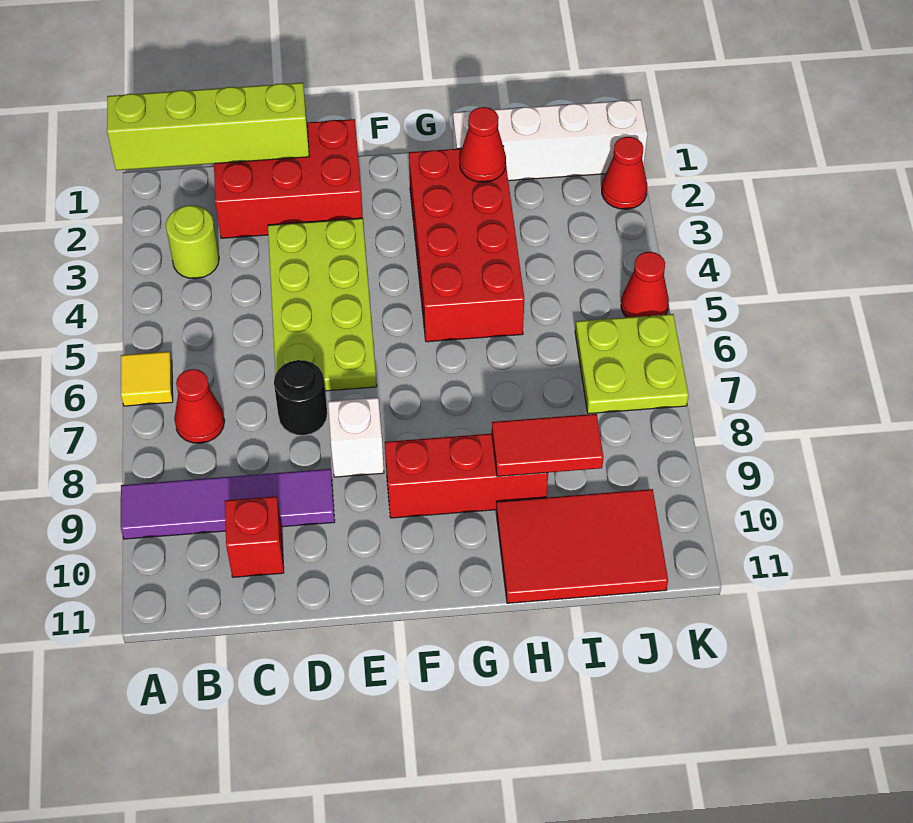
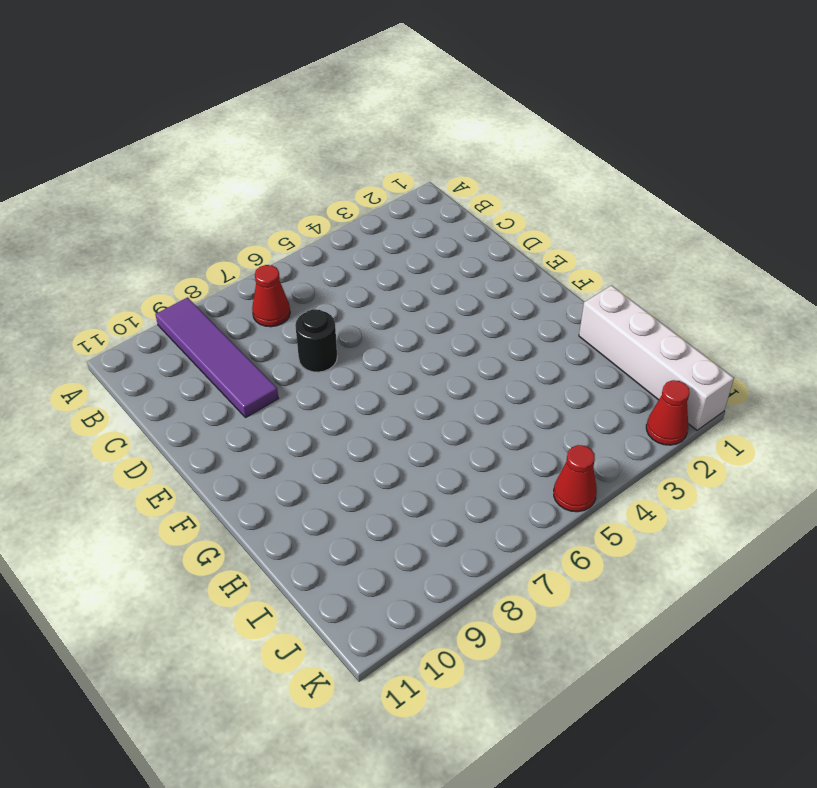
none -> yellow tile A6 level 1
none -> lime round brick B3 level 1
none -> red brick C1:E2 level 1

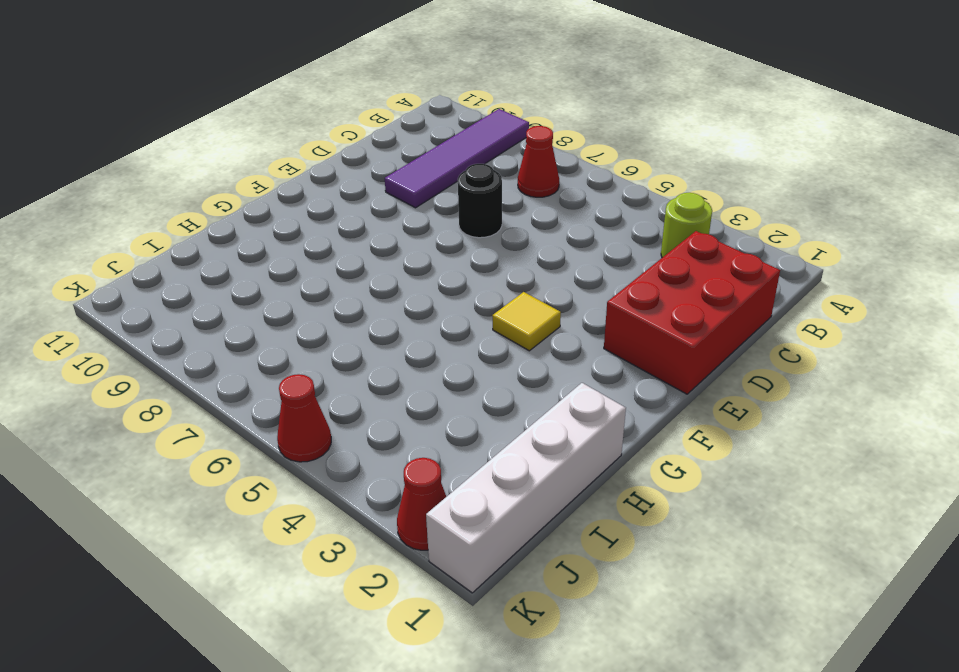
yellow tile F4 level 1 -> yellow tile A6 level 1
none -> red brick C10 level 1
none -> lime plate D3:E6 level 1
none -> white brick E8 level 1

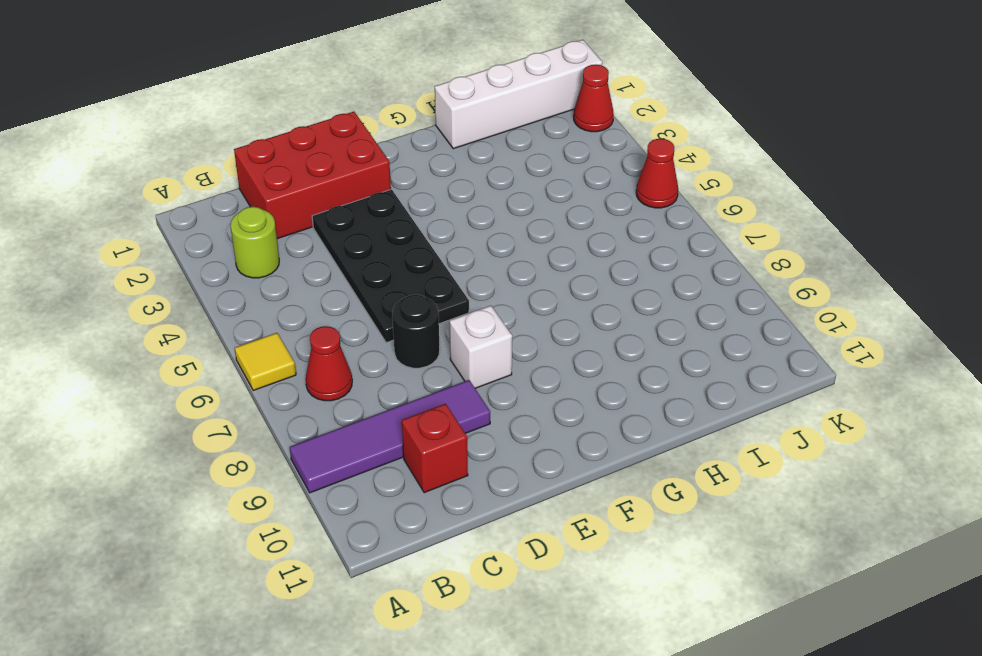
black plate D3:E6 level 1 -> lime plate D3:E6 level 1
none -> red brick F9:H9 level 1
none -> red brick G2:H5 level 1
none -> red tile H10:J11 level 1

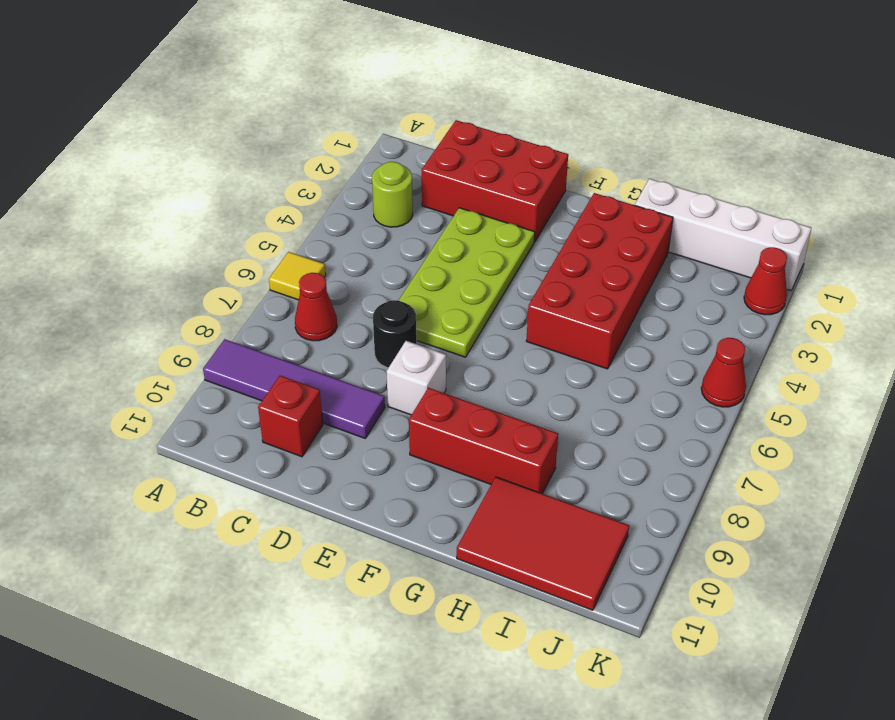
none -> lime plate J6:K7 level 1
none -> lime brick A1:D1 level 2
none -> red cone H2 level 2

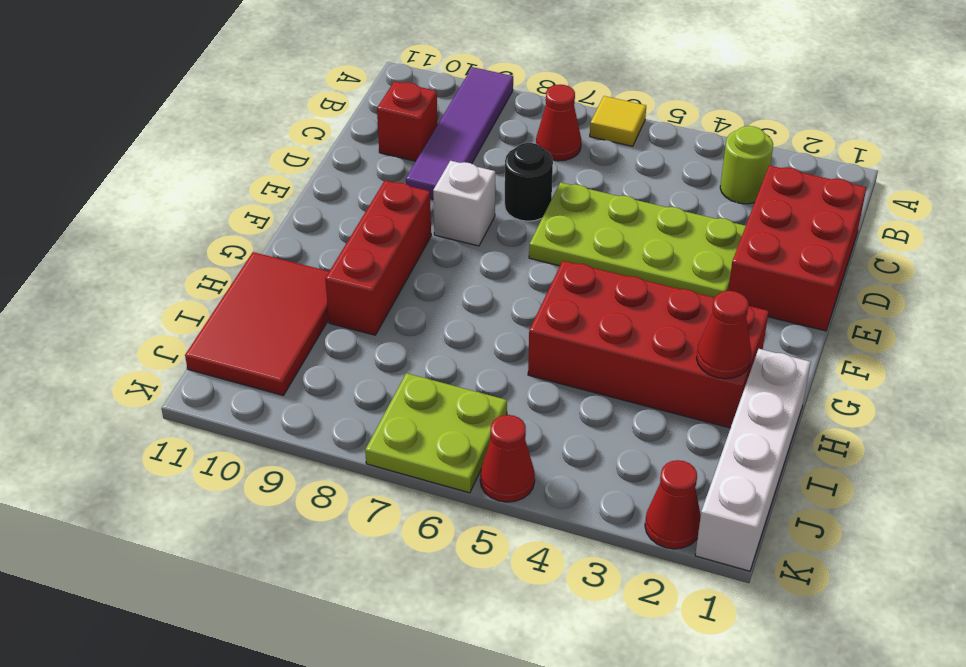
none -> lime brick A1:D1 level 2
none -> red tile H9:I9 level 2

